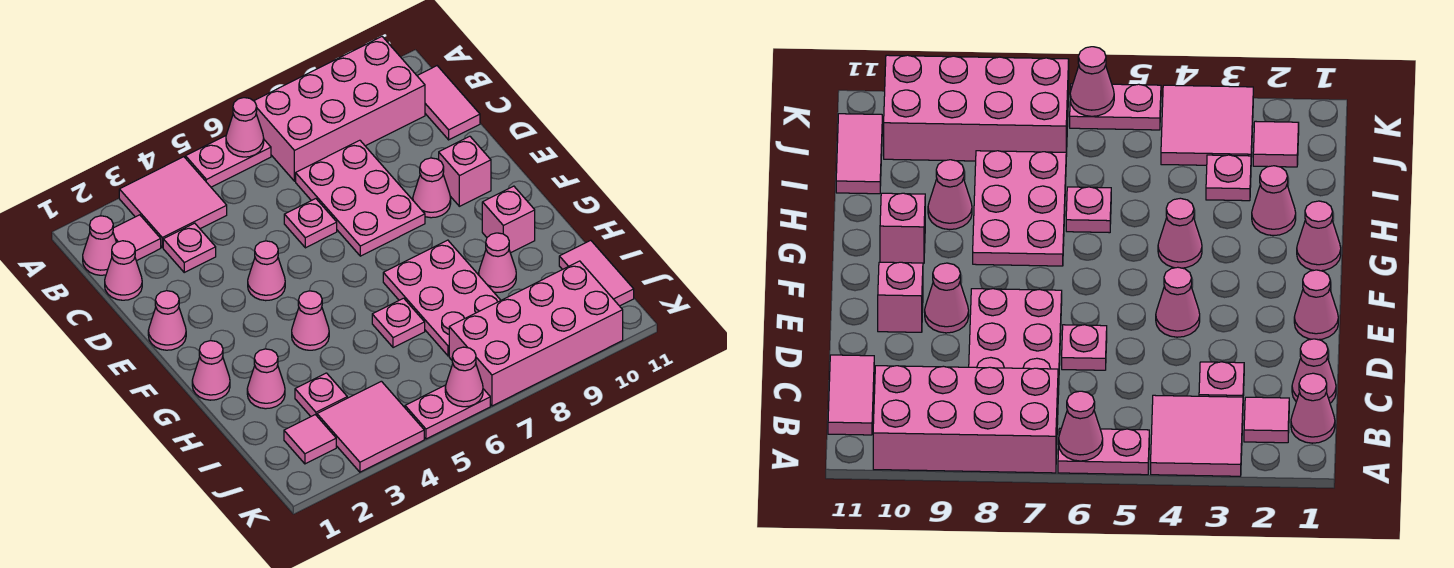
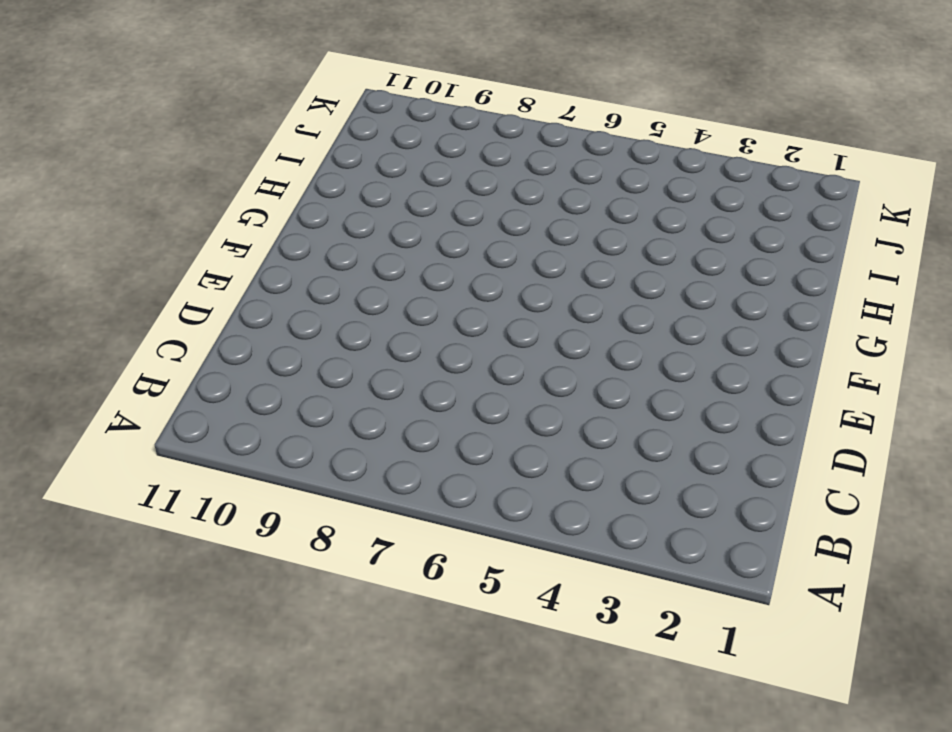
none -> pink tile A3:B4 level 1
none -> pink plate A5:A6 level 1
none -> pink brick A7:B10 level 1

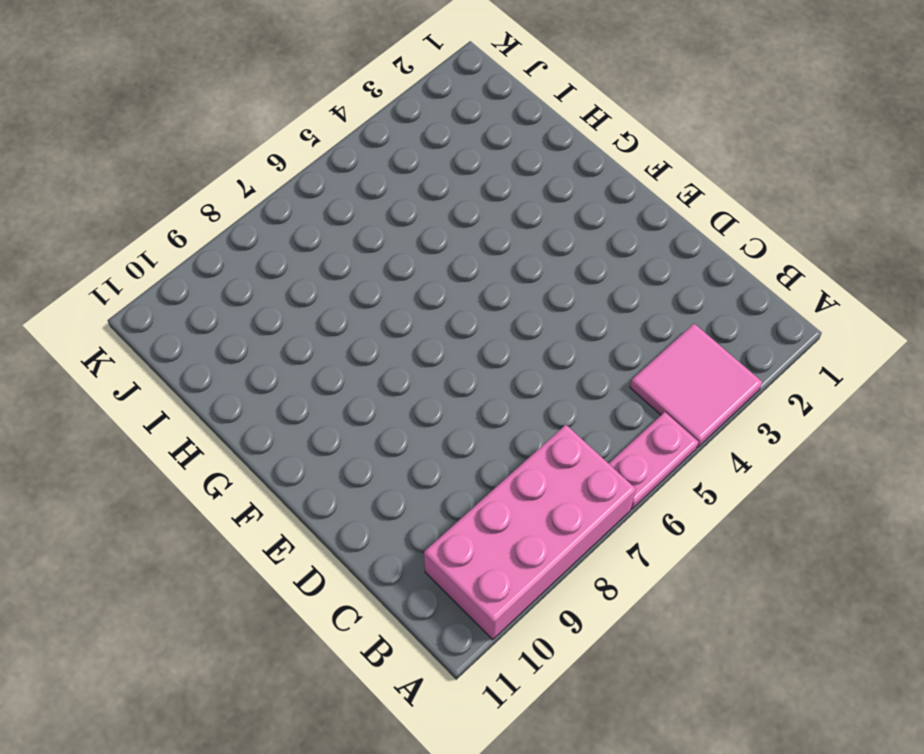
none -> pink cone B1 level 1
none -> pink tile B2 level 1
none -> pink tile B11:C11 level 1

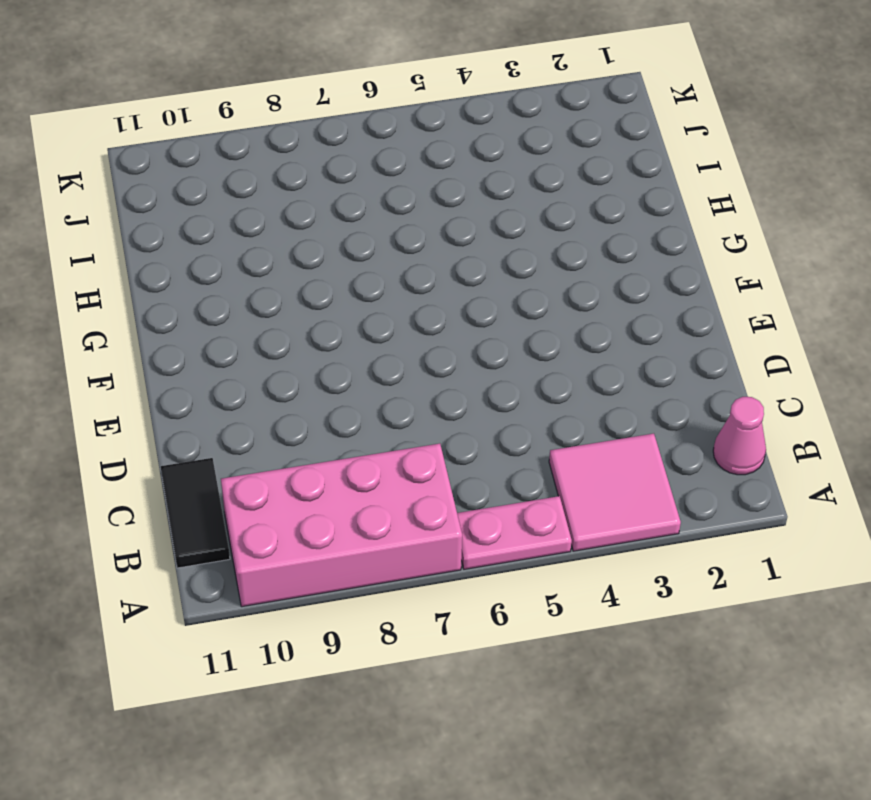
black tile B11:C11 level 1 -> pink tile B11:C11 level 1
none -> pink tile B2 level 1
none -> pink cone C1 level 1
none -> pink plate C3 level 1

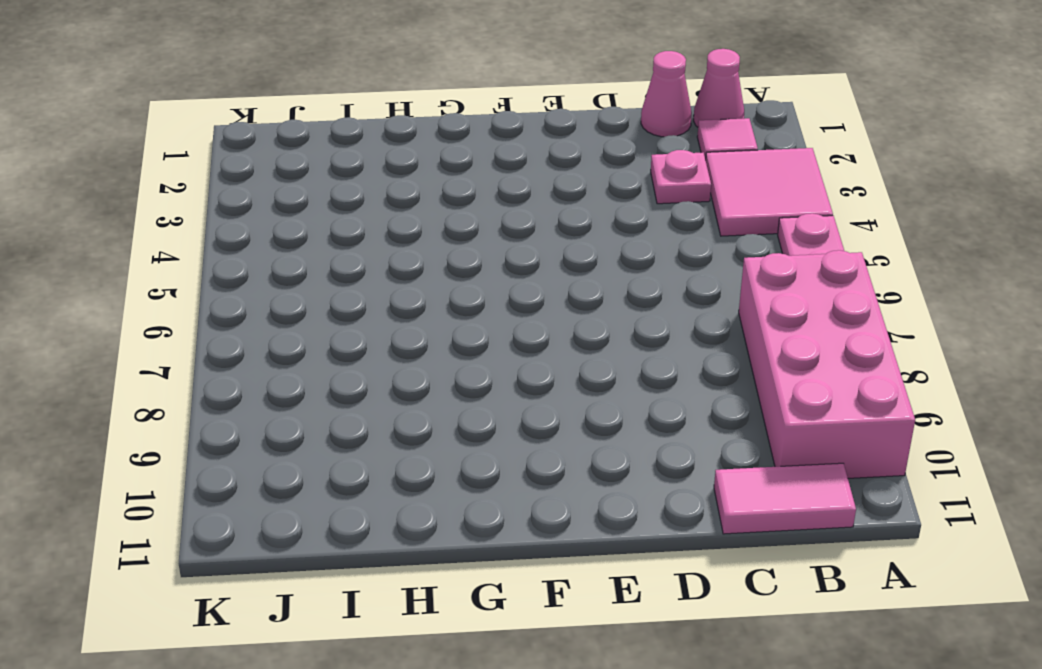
none -> pink plate C7:E8 level 1
none -> pink plate D6 level 1
none -> pink cone E1 level 1

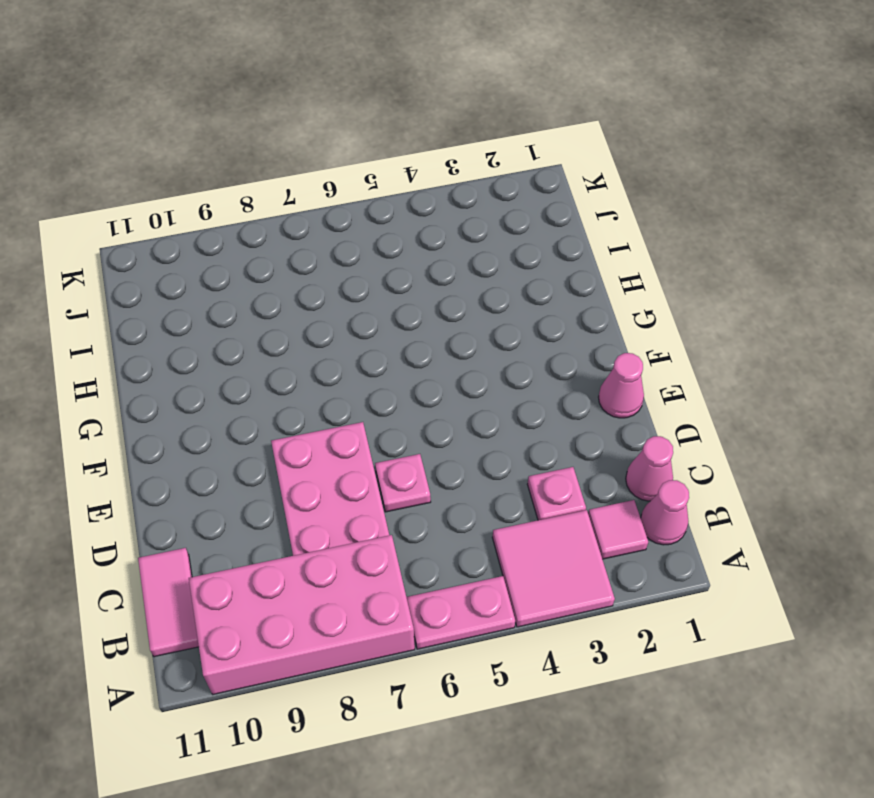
none -> pink cone E4 level 1
none -> pink cone E9 level 1
none -> pink brick E10 level 1

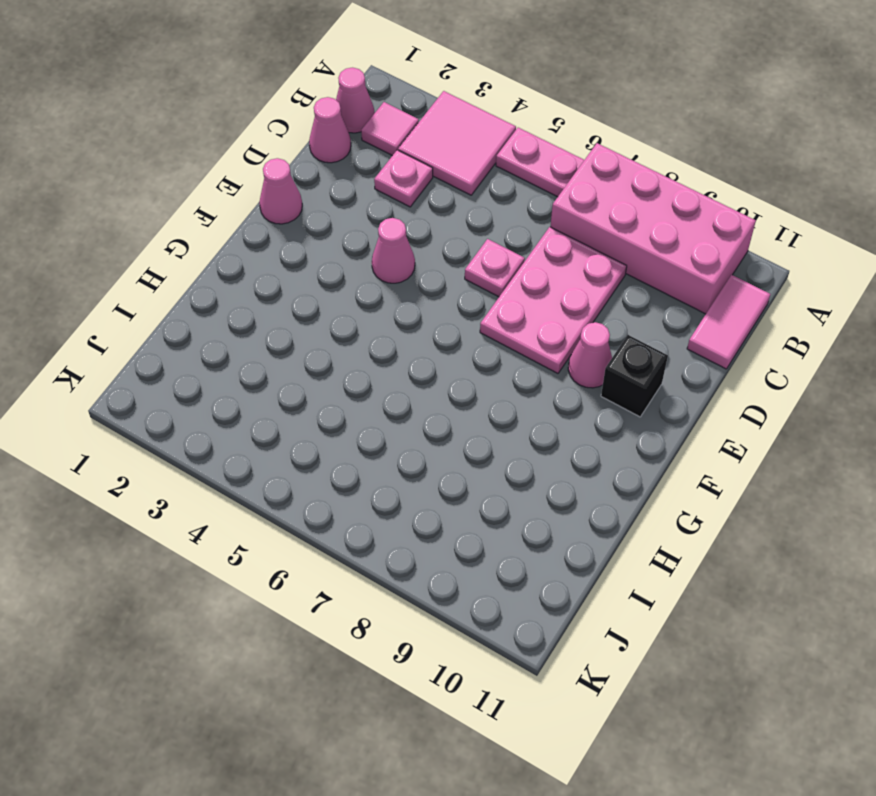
black brick E10 level 1 -> pink brick E10 level 1
none -> pink cone G1 level 1
none -> pink cone G4 level 1
none -> pink plate G7:I8 level 1

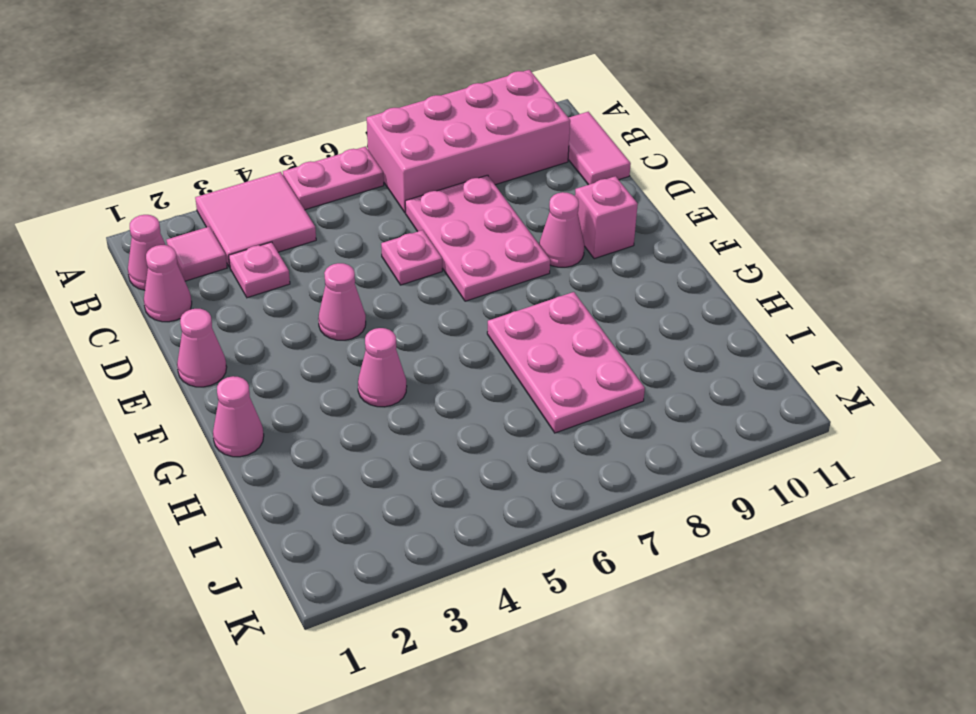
none -> pink brick G10 level 1
none -> pink cone H2 level 1
none -> pink plate H6 level 1

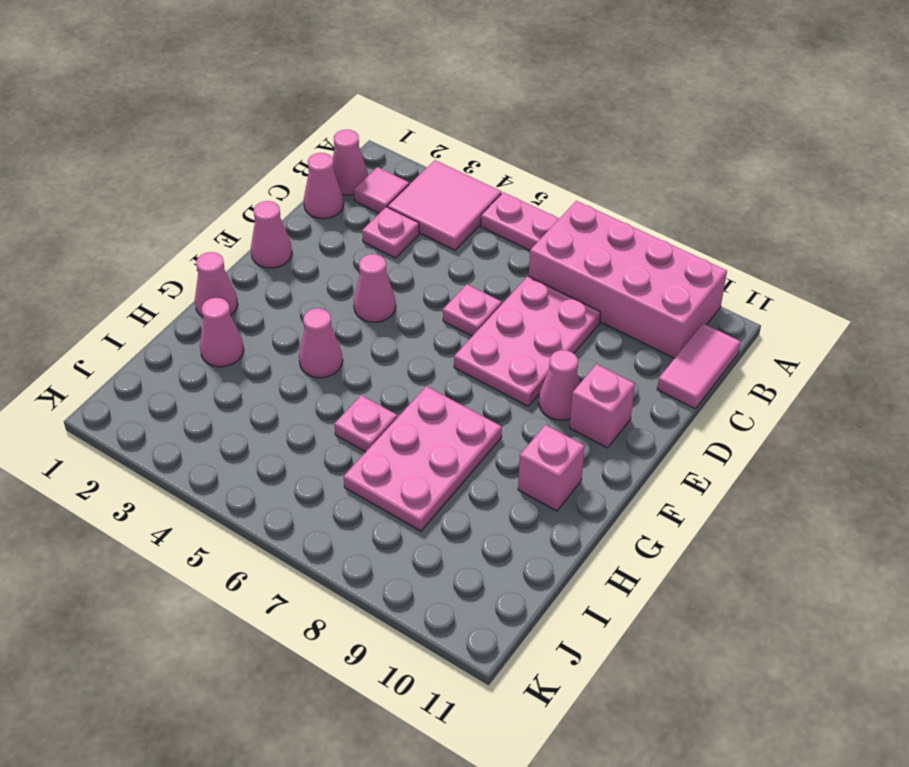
none -> pink cone H9 level 1
none -> pink plate I3 level 1
none -> pink tile I11:J11 level 1

